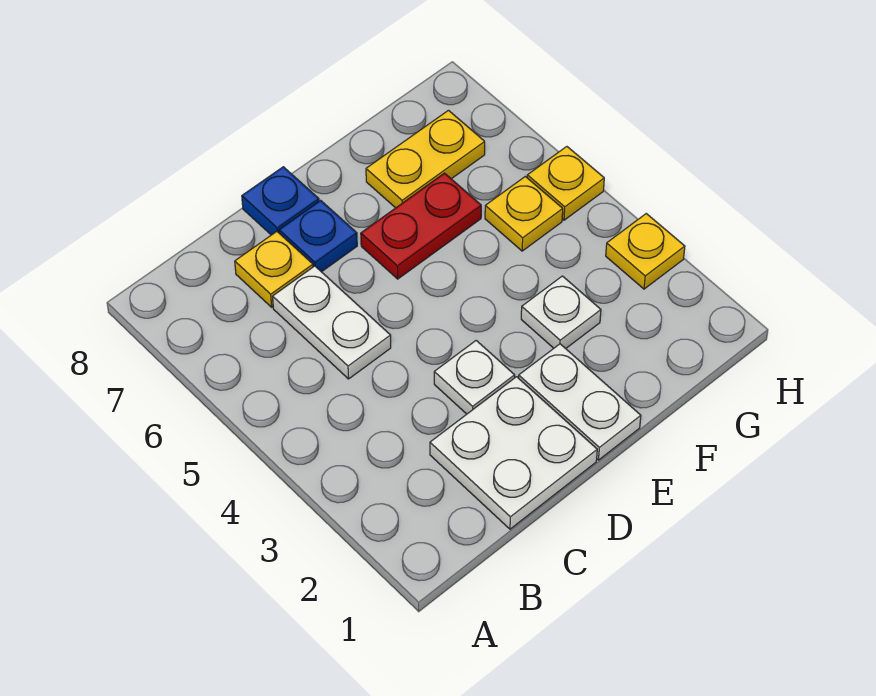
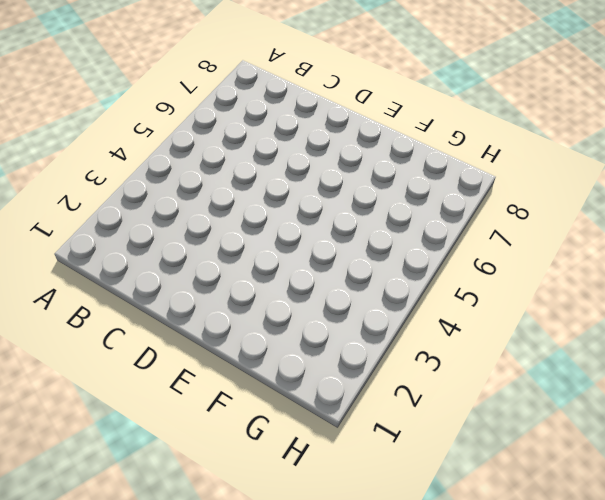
none -> white plate C1:D2 level 1
none -> white plate C5:C6 level 1
none -> yellow plate C7 level 1

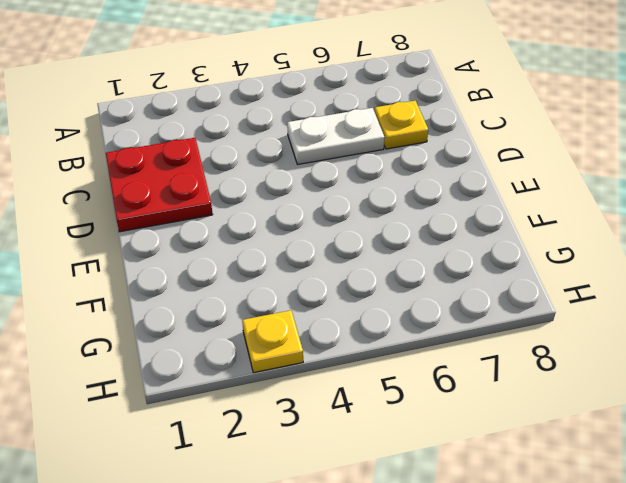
red plate C1:D2 level 1 -> white plate C1:D2 level 1
none -> white plate D3 level 1
none -> blue plate D7 level 1
none -> blue plate D8 level 1

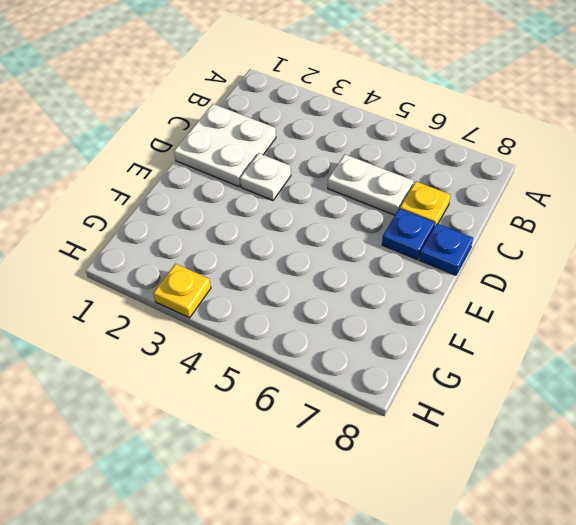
none -> white plate E1:E2 level 1
none -> red plate E6:F6 level 1
none -> white plate F3 level 1

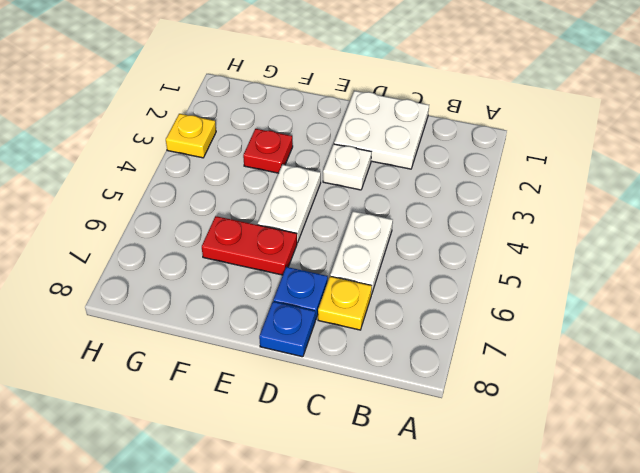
white plate E4:E5 level 1 -> white plate E1:E2 level 1
red plate F3 level 1 -> white plate F3 level 1
none -> yellow plate F7:G7 level 1
none -> yellow plate G5 level 1
none -> yellow plate H5 level 1

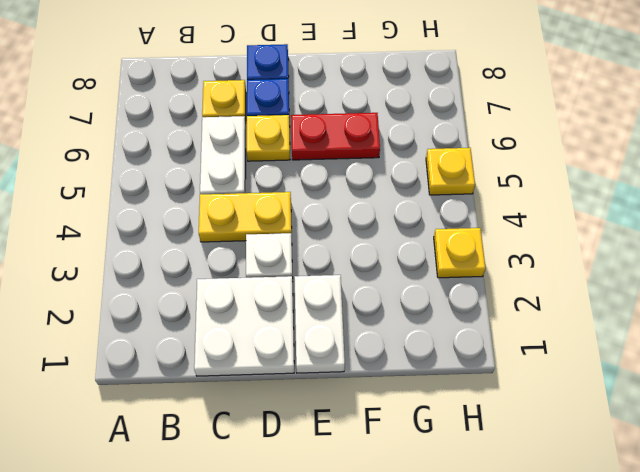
yellow plate C4:D4 level 1 -> yellow plate F7:G7 level 1
yellow plate D6 level 1 -> yellow plate G5 level 1
none -> white plate F3 level 1

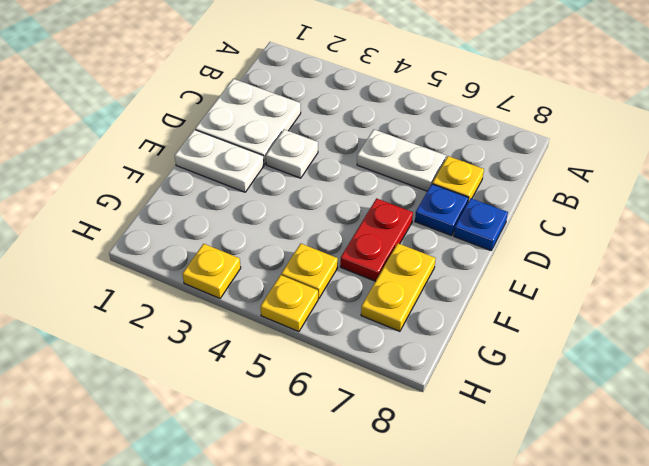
none -> white plate F3 level 1

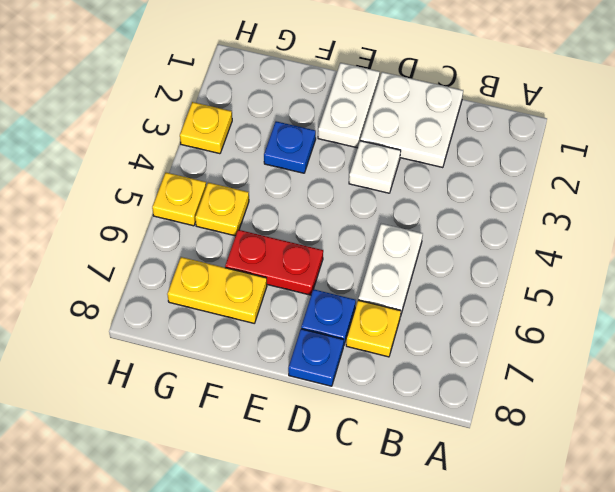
blue plate F3 level 1 -> white plate F3 level 1

